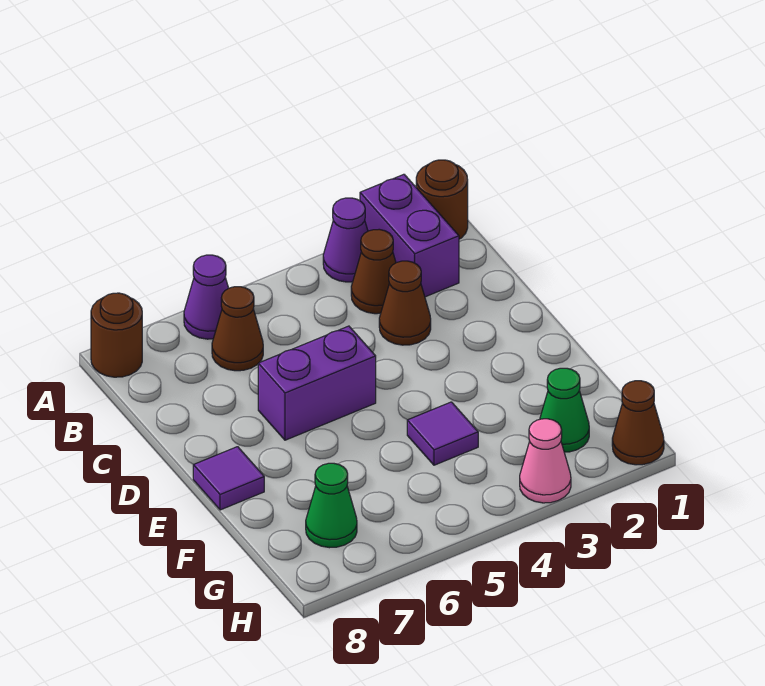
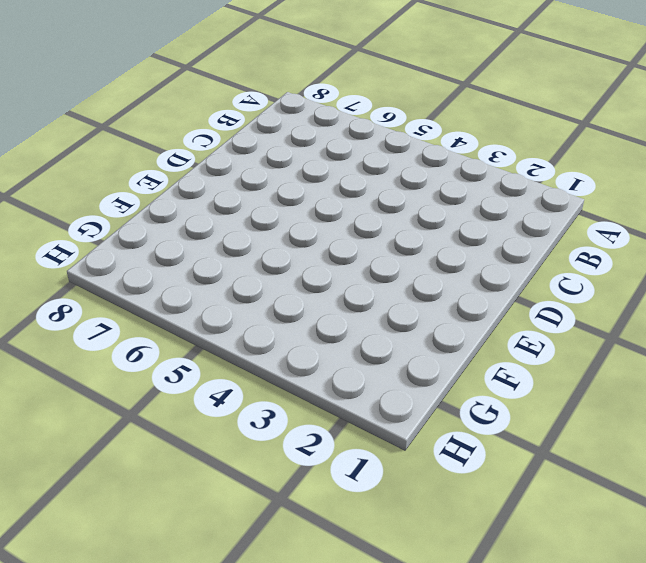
none -> brown round brick A1 level 1
none -> purple brick A2:B2 level 1
none -> purple cone A3 level 1

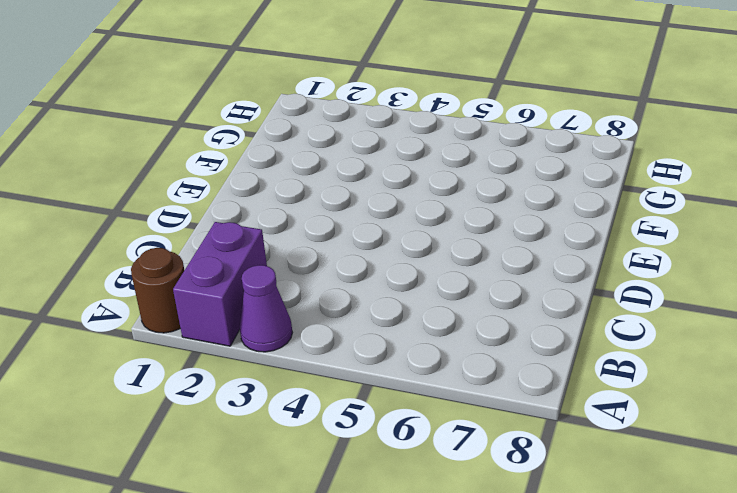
none -> purple cone A6 level 1
none -> brown round brick A8 level 1
none -> brown cone B3 level 1

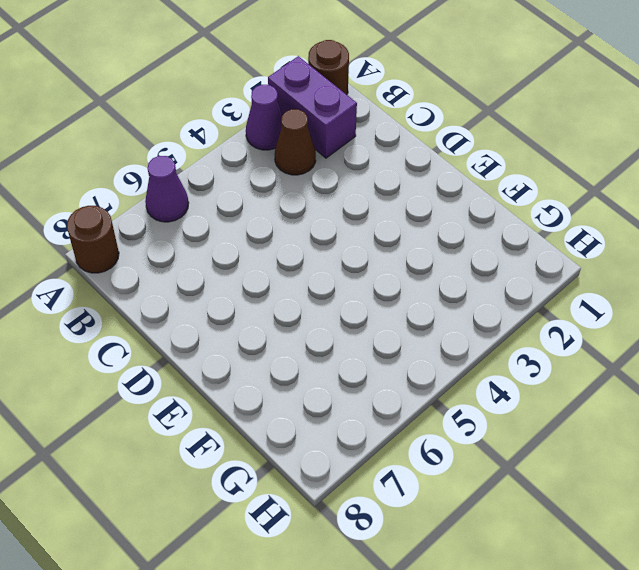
none -> brown cone B6 level 1
none -> brown cone C3 level 1
none -> purple brick D5:D6 level 1

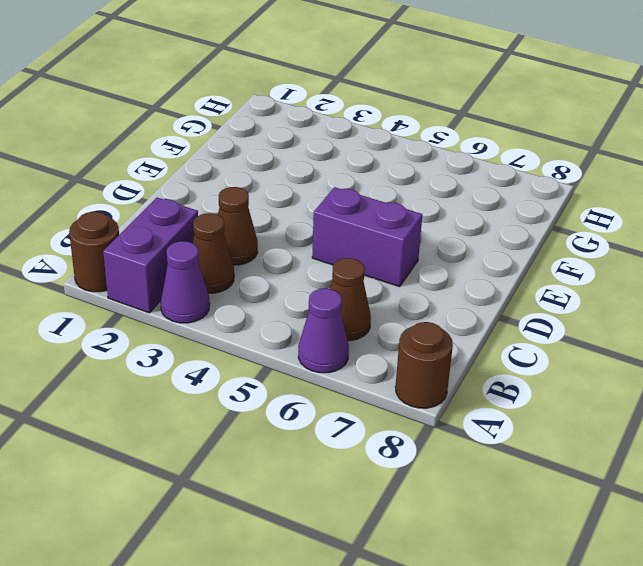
none -> purple tile E8 level 1
none -> purple tile F4 level 1
none -> green cone G2 level 1

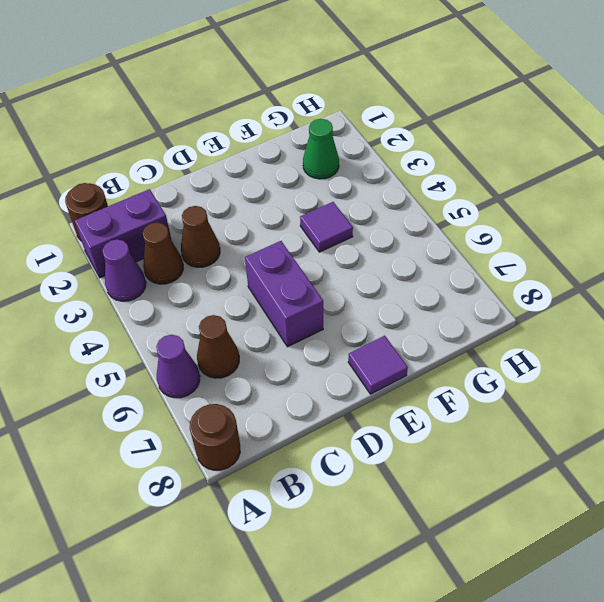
none -> green cone G7 level 1
none -> brown cone H1 level 1
none -> pink cone H3 level 1

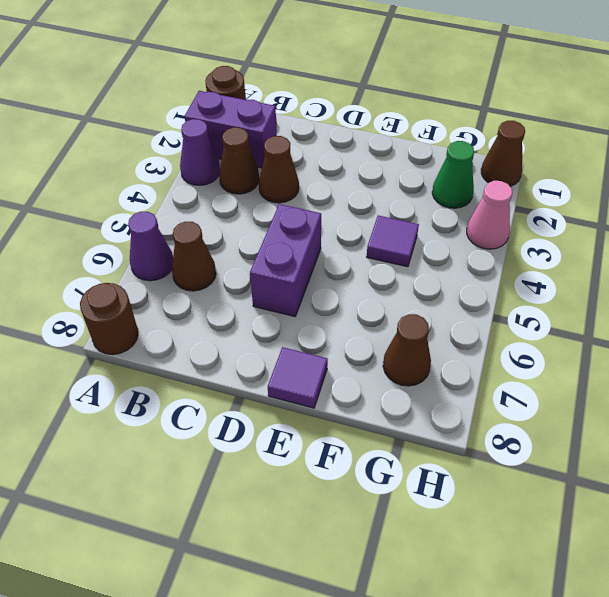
brown cone G7 level 1 -> green cone G7 level 1

